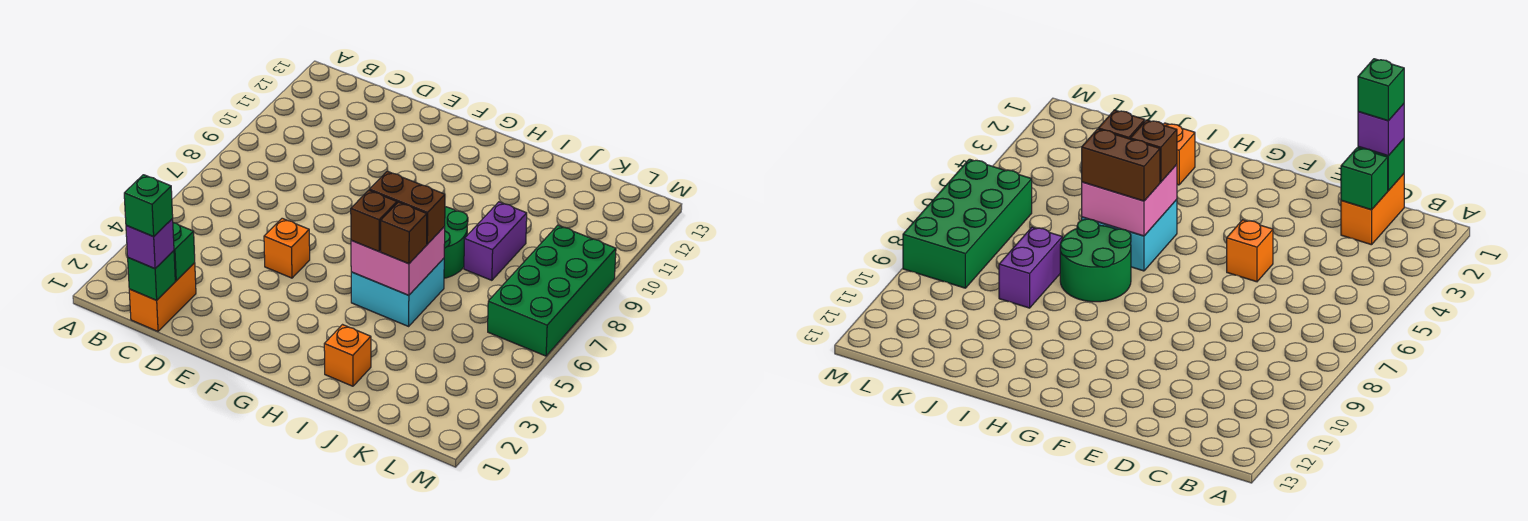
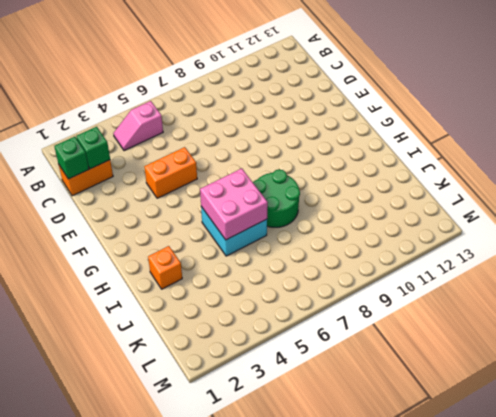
pink slope B4:B5 level 1 top 5 -> none
orange brick E4:E5 level 1 -> orange brick E5 level 1
none -> purple brick J8:J9 level 1
none -> green brick L6:M9 level 1
none -> purple brick C1 level 3

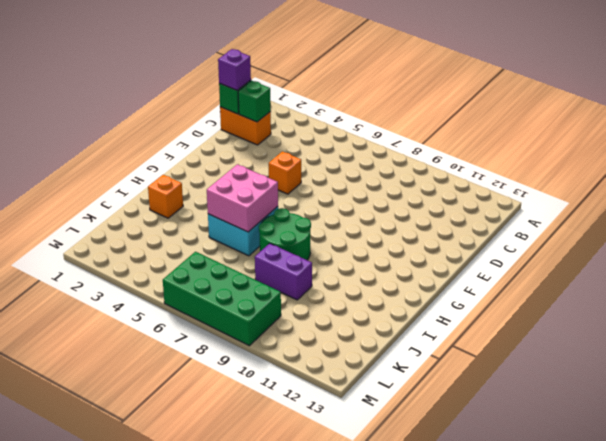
none -> brown brick H5 level 3
none -> brown brick H6:I6 level 3
none -> brown brick I5 level 3

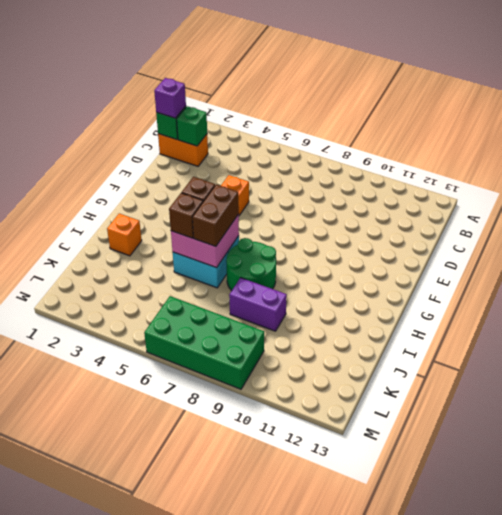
none -> green brick C1 level 4

